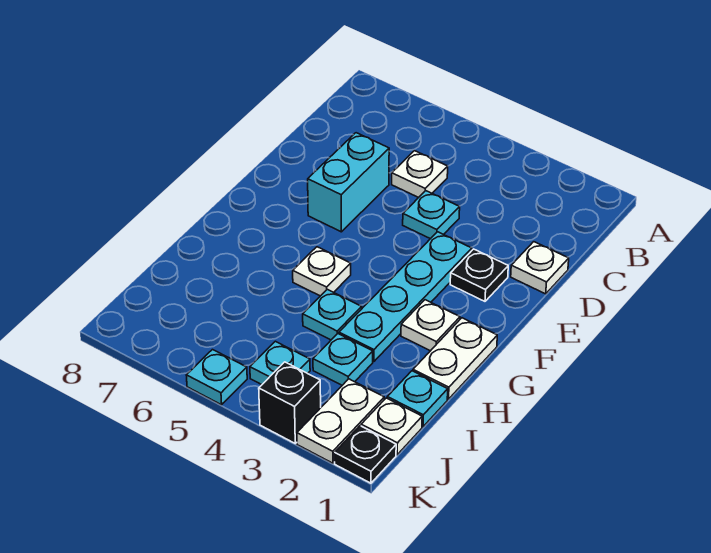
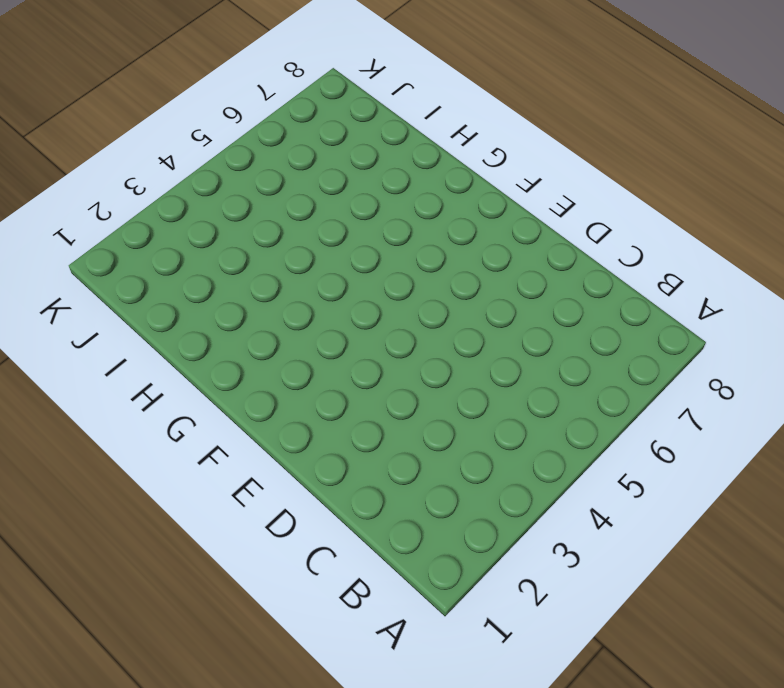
none -> white plate C5 level 1
none -> white plate D1 level 1
none -> cyan plate D4 level 1

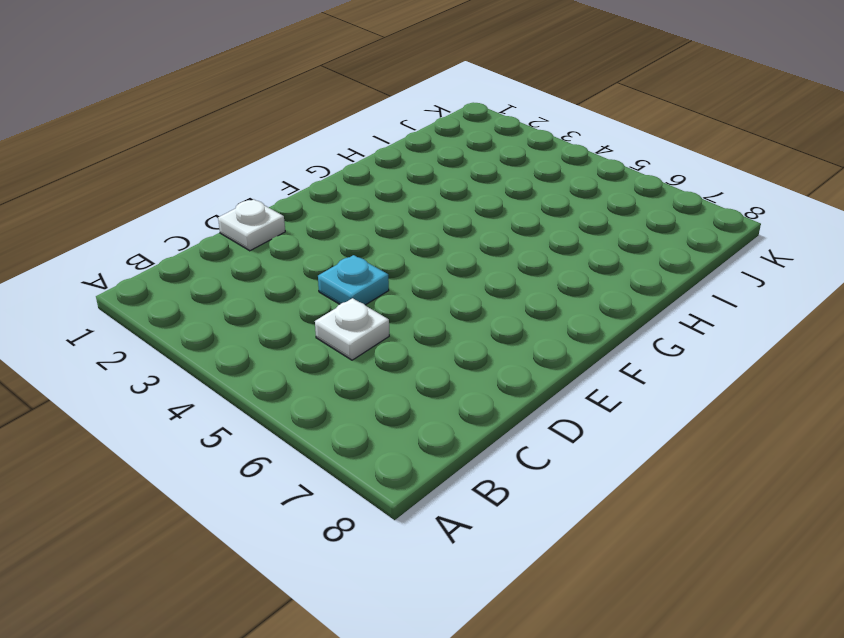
none -> cyan brick D6:E6 level 1
none -> black plate E2 level 1
none -> cyan plate E3:H3 level 1

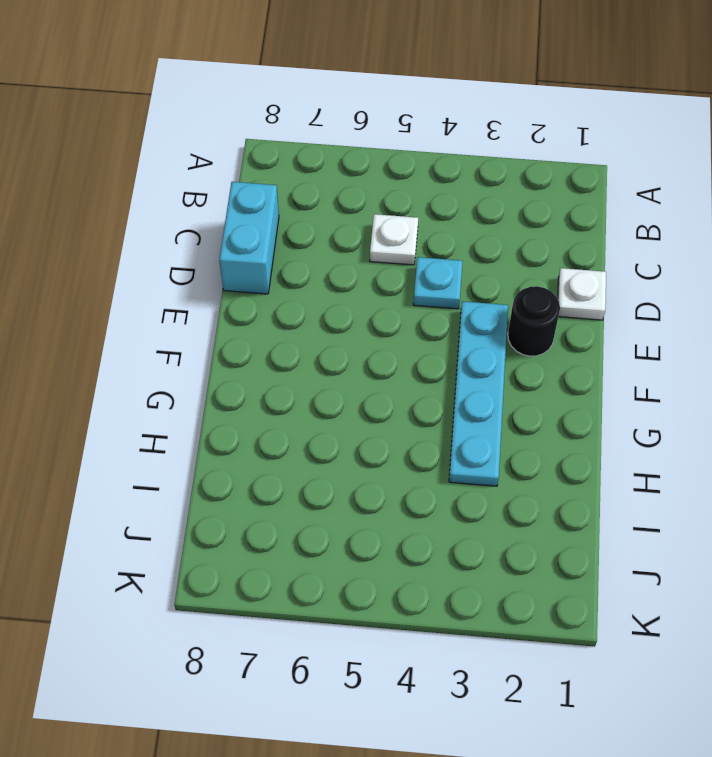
cyan brick C8:D8 level 1 -> cyan brick D6:E6 level 1
black round brick E2 level 1 -> black plate E2 level 1
none -> white plate G1:H1 level 1
none -> white plate G2 level 1
none -> white plate G5 level 1

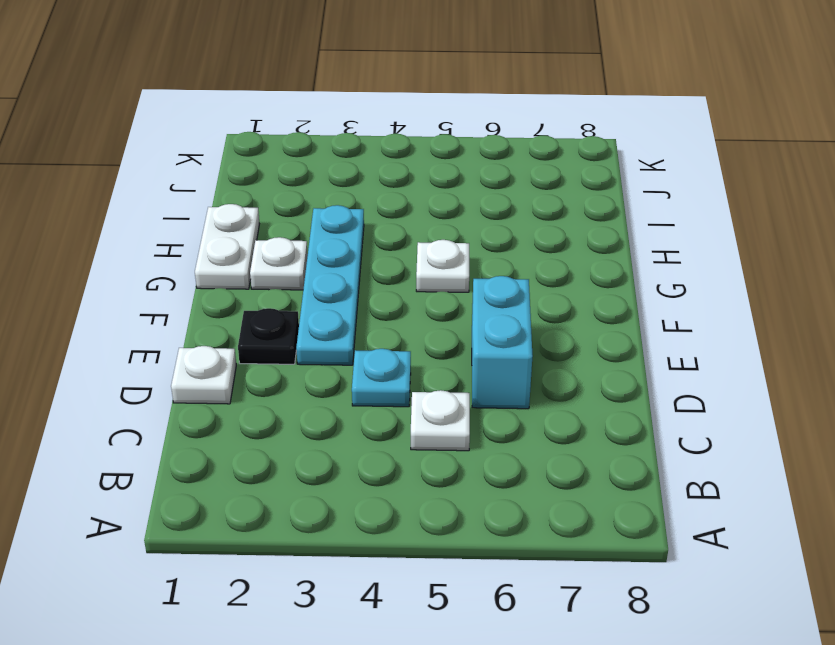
none -> cyan plate H4 level 1
none -> cyan plate I1 level 1
none -> cyan plate I3 level 1

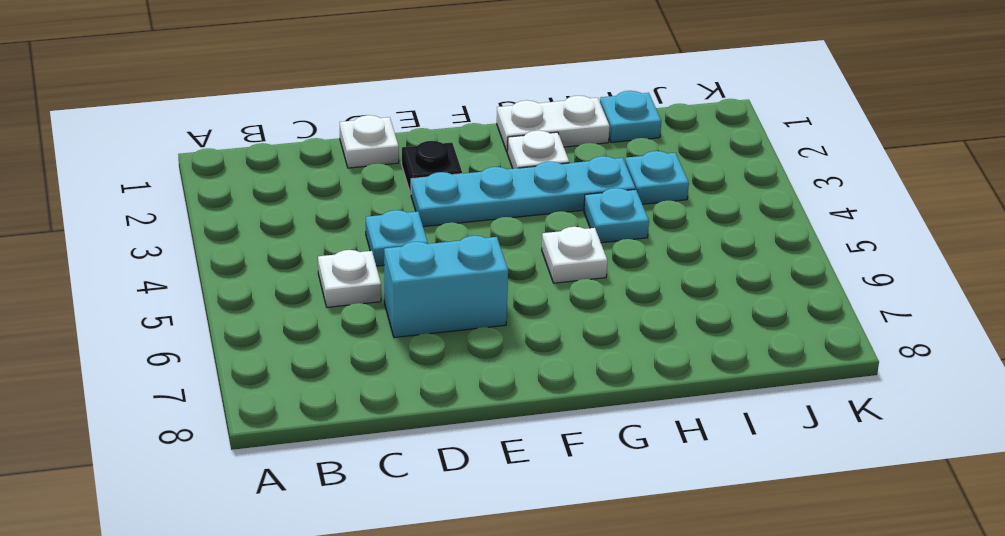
none -> white plate J1 level 1
none -> white plate J2:K2 level 1
none -> cyan plate J4 level 1

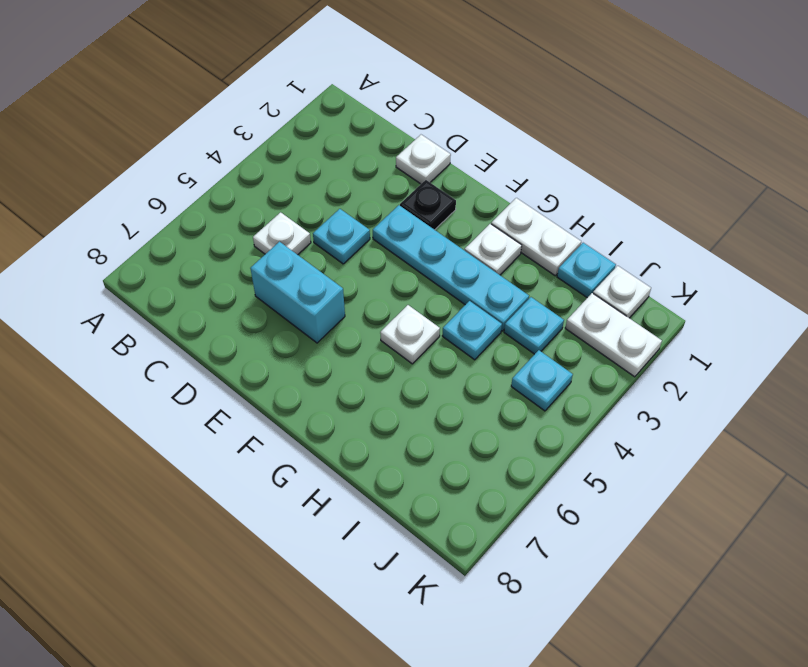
none -> black plate K1 level 1
none -> black brick K3 level 1
none -> cyan plate K5 level 1

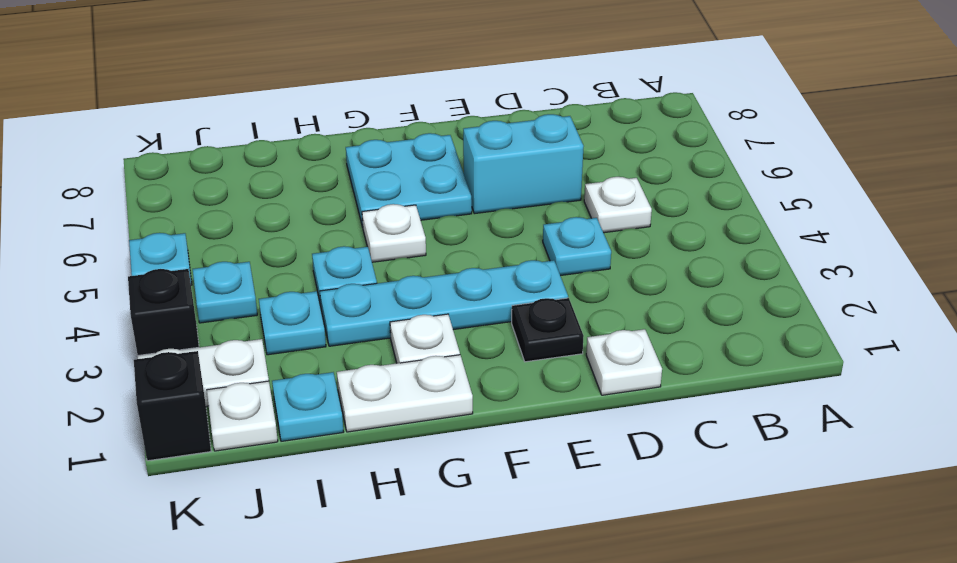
cyan plate F6:G7 level 1 -> none
black brick K1 level 1 -> black plate K1 level 1

